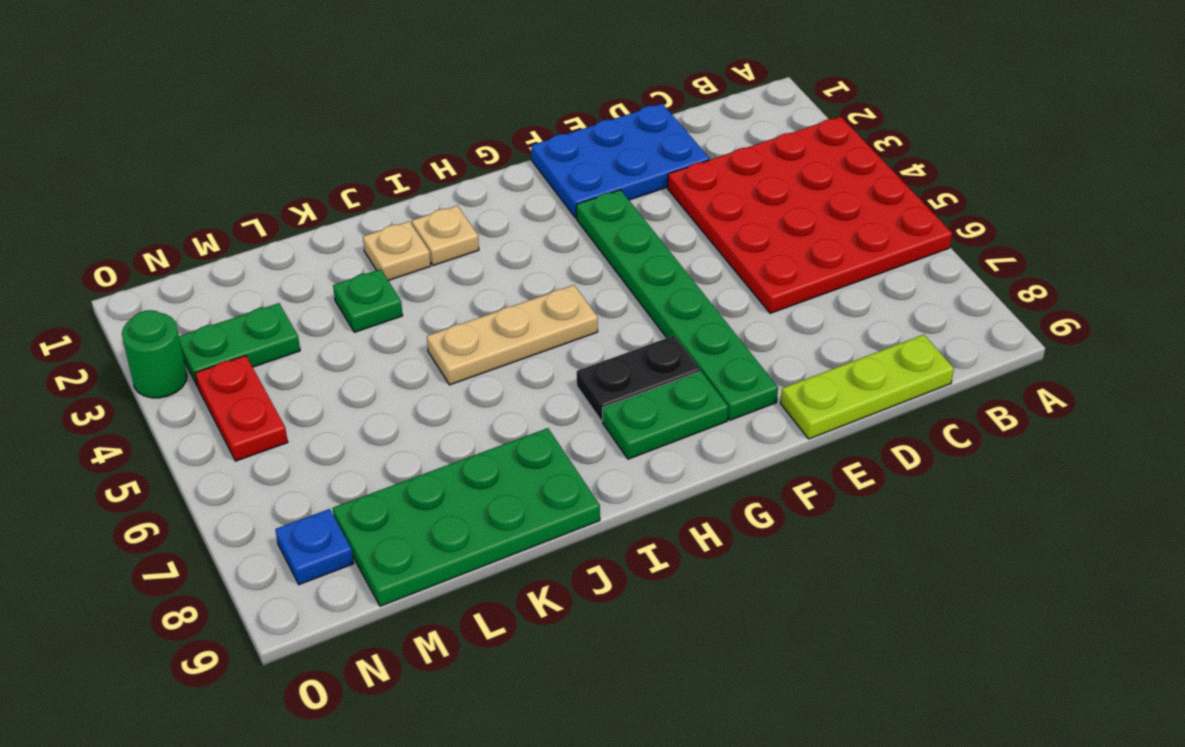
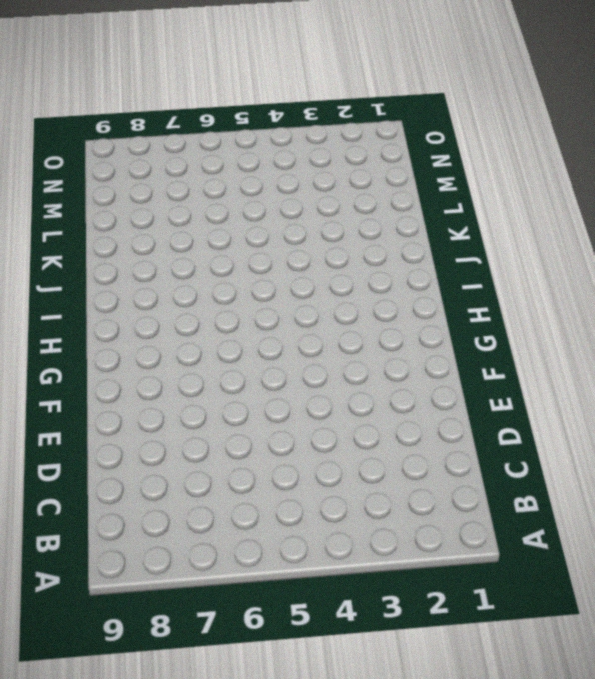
none -> red plate A3:D6 level 1
none -> lime plate C9:E9 level 1
none -> blue plate D1:F2 level 1

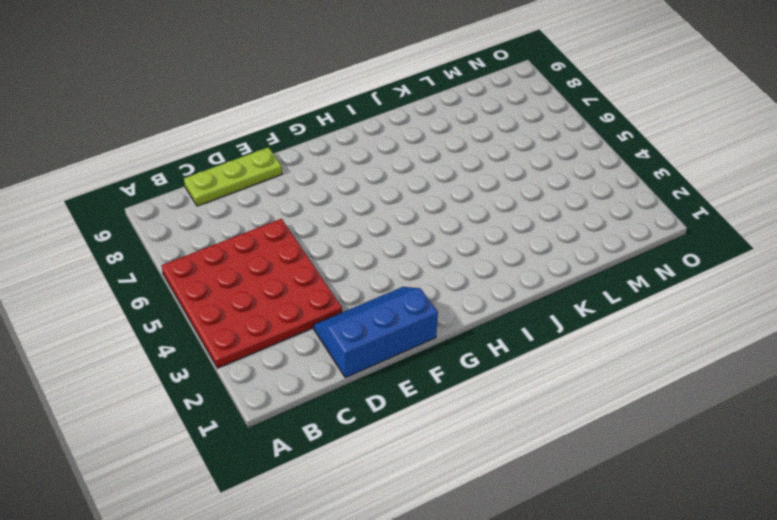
blue slope D1:F2 level 1 top 1 -> blue plate D1:F2 level 1
none -> green plate F3:F8 level 1
none -> black plate G7:H7 level 1
none -> green plate G8:H8 level 1

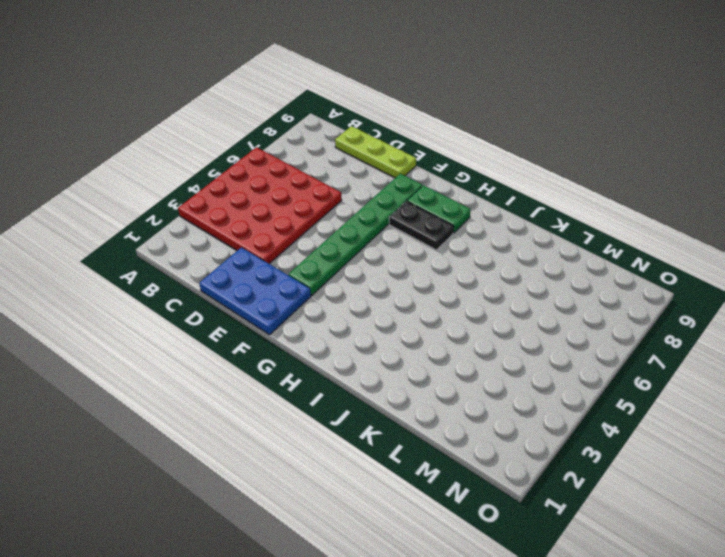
none -> tan plate H5:J5 level 1
none -> tan plate I2 level 1
none -> tan plate J2 level 1

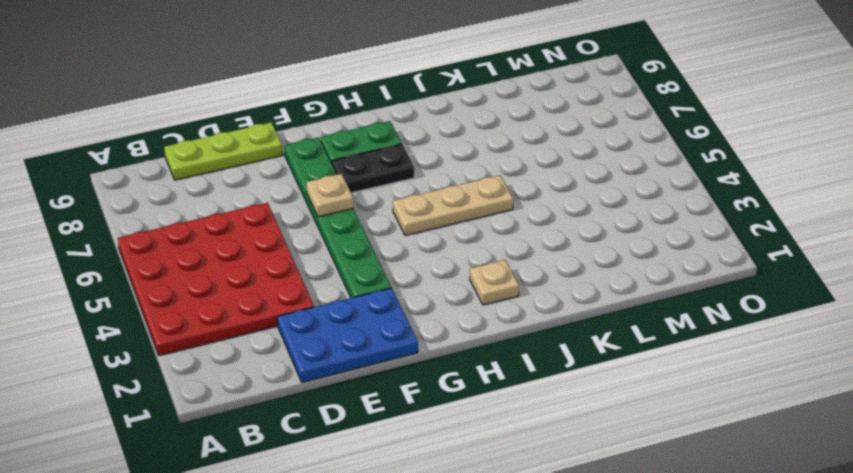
tan plate F6 level 2 -> tan plate J2 level 1
none -> green plate J8:M9 level 1
none -> green plate K3 level 1
none -> green plate M3:N3 level 1

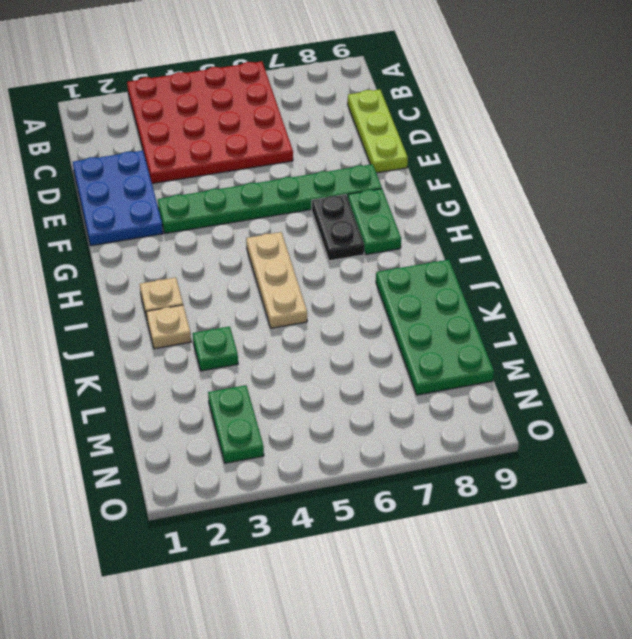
none -> red plate N4:N5 level 1
none -> blue plate N8 level 1
none -> green round brick O3 level 1

